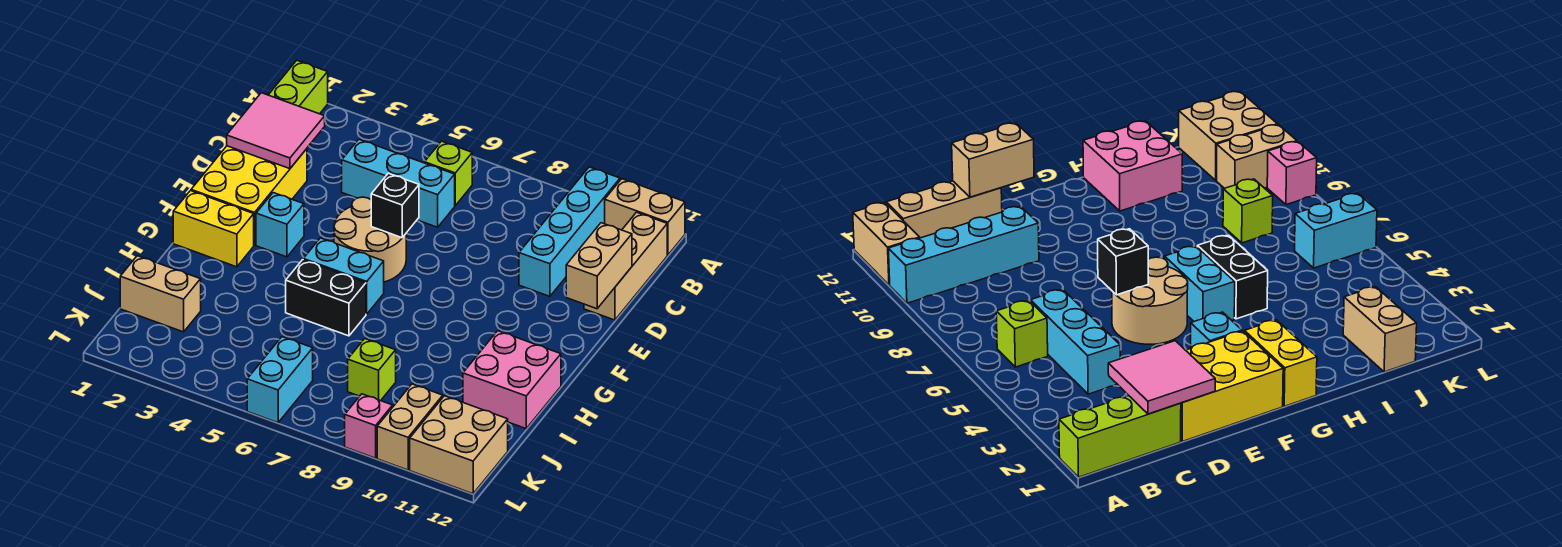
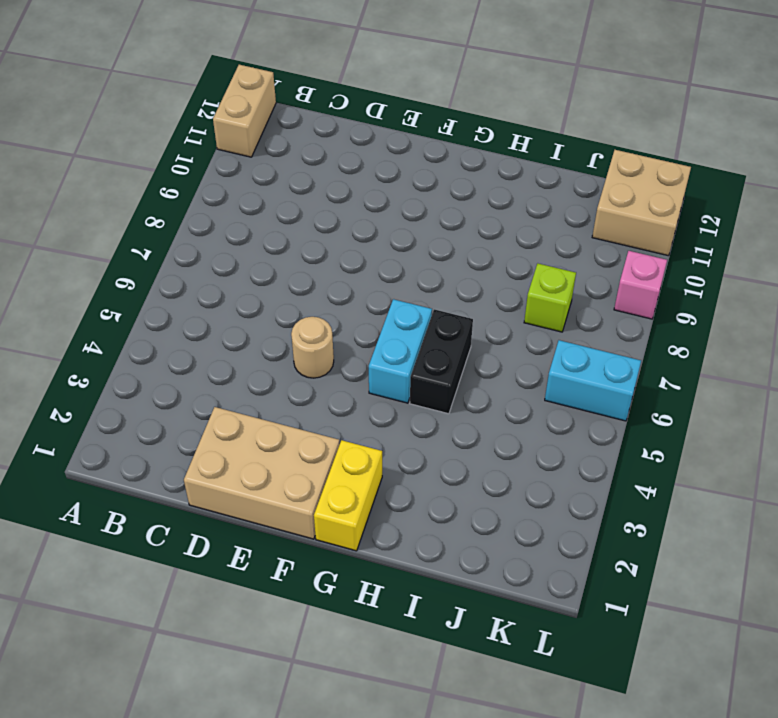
tan brick D1:F2 level 1 -> yellow brick D1:F2 level 1
tan round brick E5 level 1 -> tan round brick E5:F6 level 1
none -> lime brick A1:C1 level 1
none -> cyan brick A10:D10 level 1
none -> lime brick B6 level 1

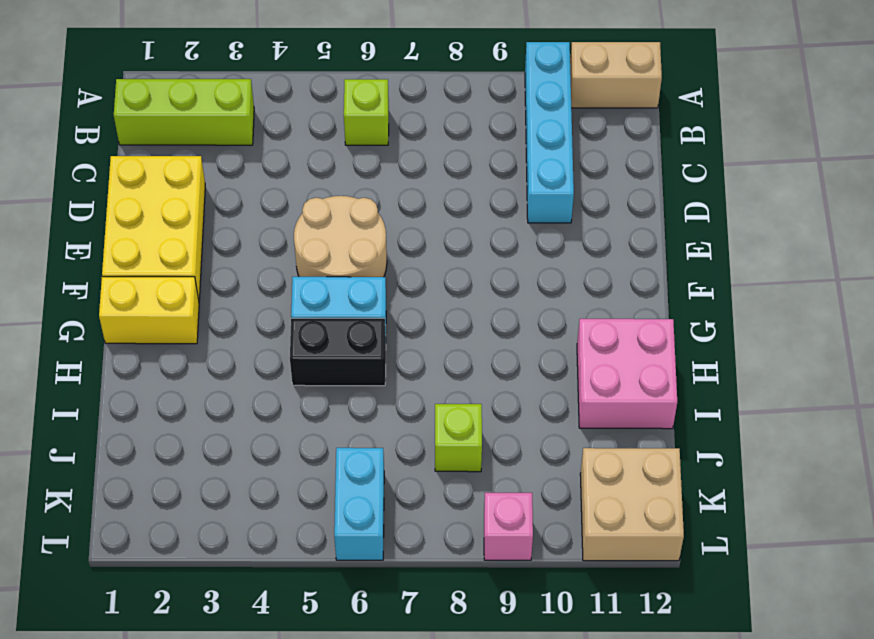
lime brick B1:B3 level 1 -> lime brick A1:C1 level 1
none -> tan brick B12:D12 level 1
none -> cyan brick C4:C6 level 1
none -> cyan brick F3 level 1

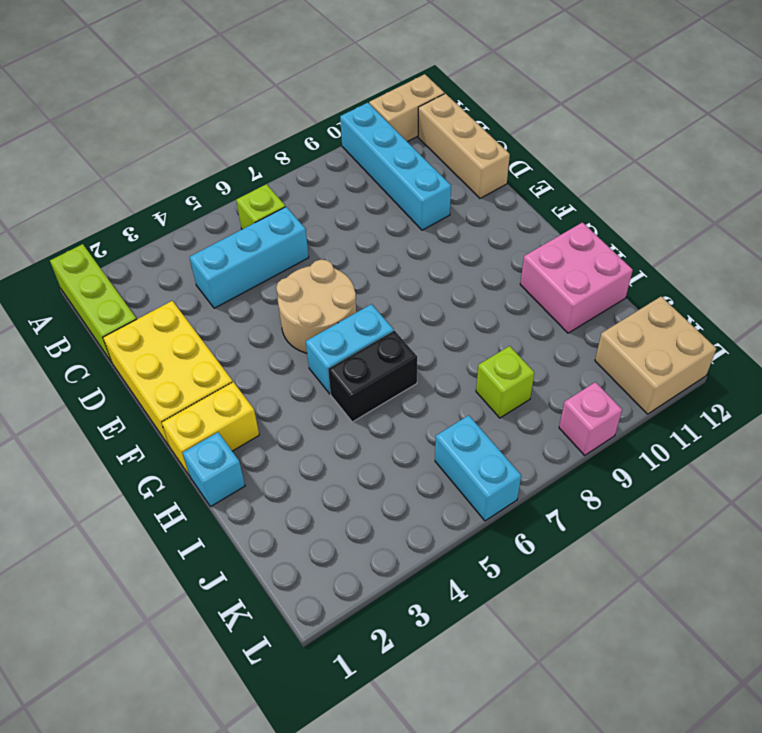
cyan brick H1 level 1 -> cyan brick F3 level 1
none -> tan brick J1:J2 level 1
none -> tan brick K10:L10 level 1
none -> pink tile C1:D2 level 2

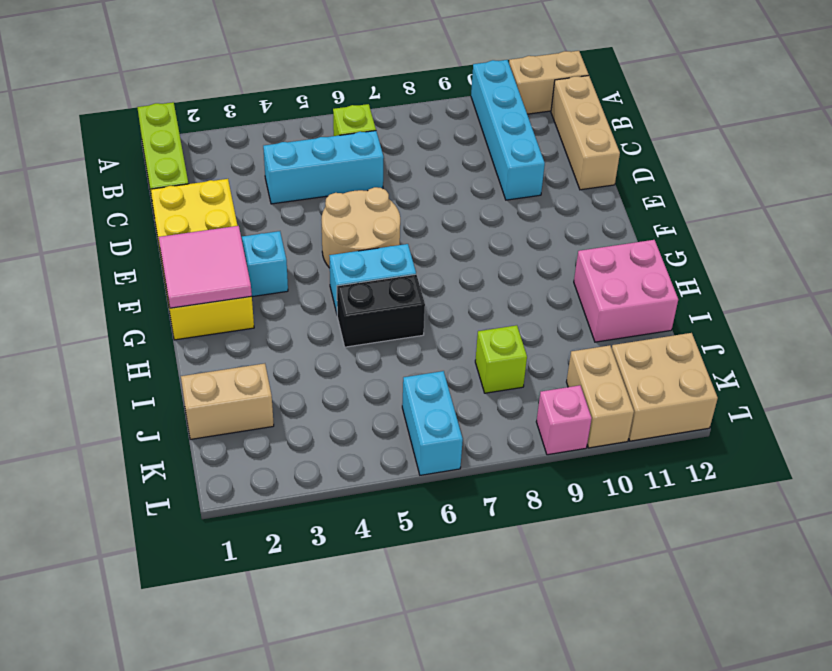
pink tile F1:G2 level 2 -> pink tile C1:D2 level 2
none -> tan brick D12:E12 level 2
none -> black brick E6 level 2

